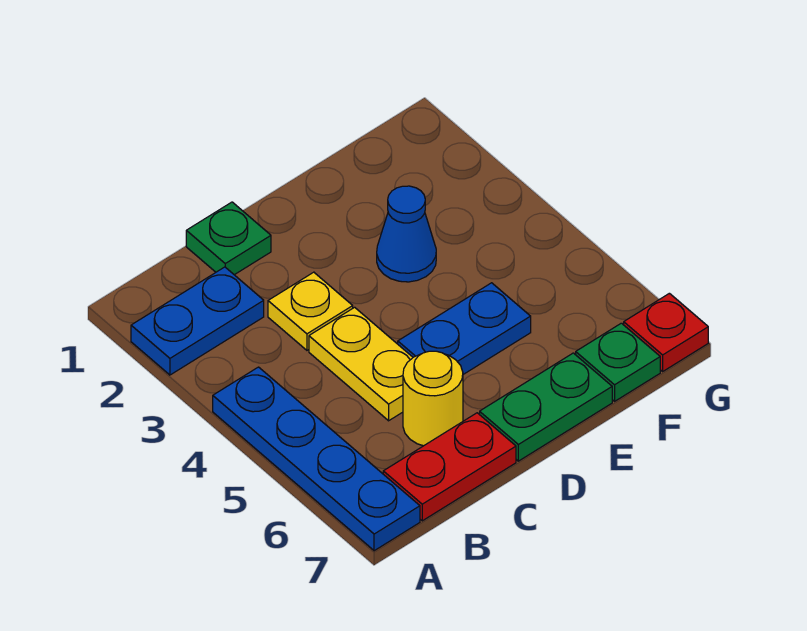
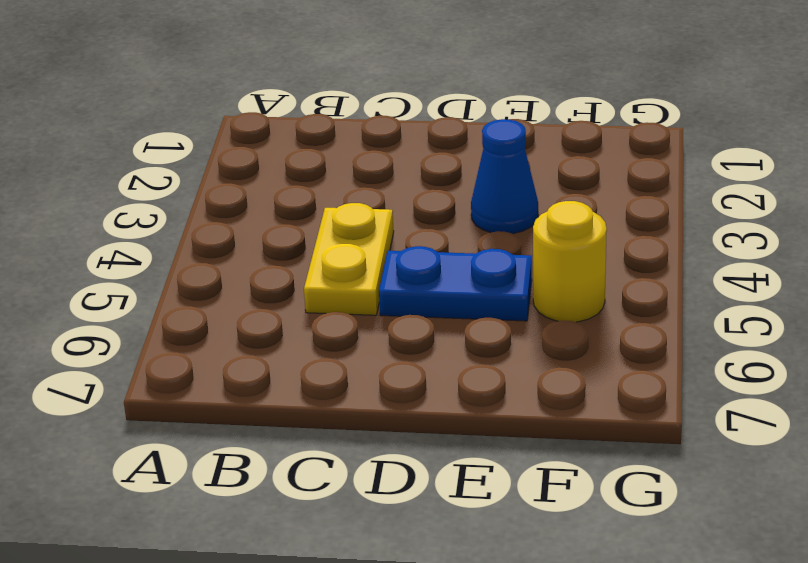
yellow round brick F5 level 1 -> yellow round brick C6 level 1
none -> blue plate A2:B2 level 1
none -> blue plate A4:A7 level 1
none -> red plate B7:C7 level 1

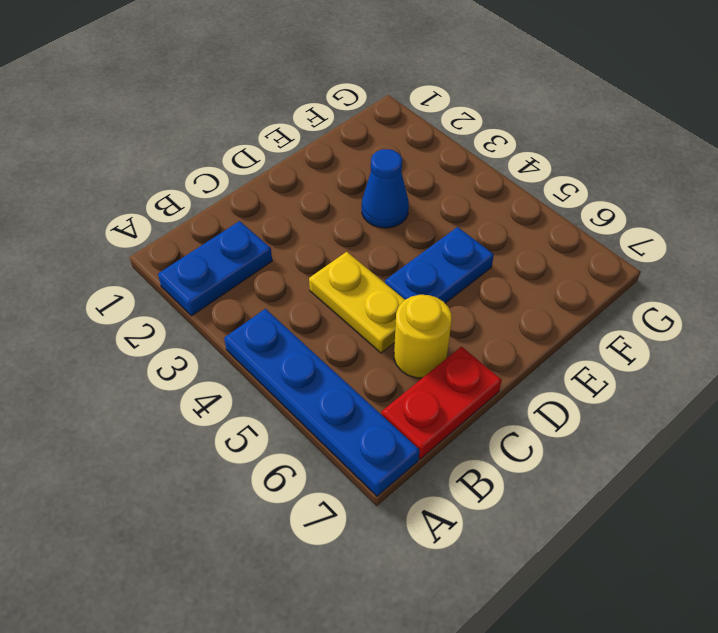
none -> green plate C1 level 1
none -> yellow plate C3 level 1
none -> green plate D7:E7 level 1

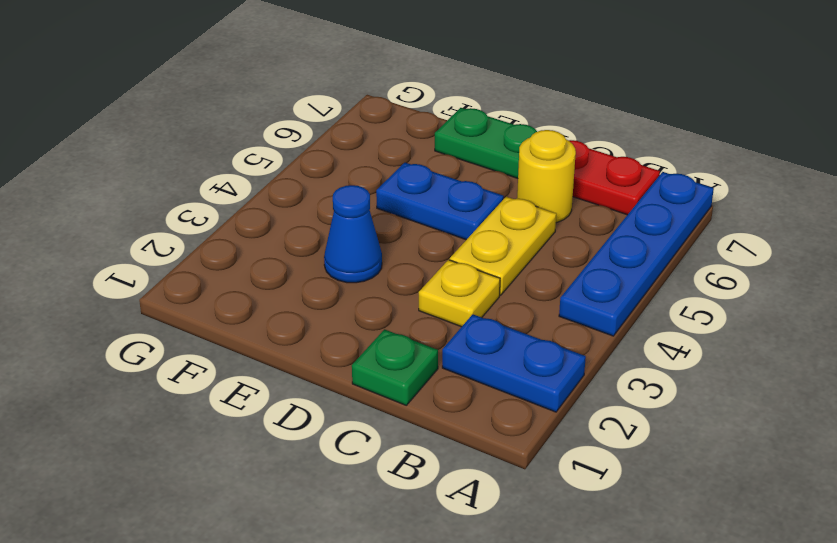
none -> green plate F7 level 1
none -> red plate G7 level 1

